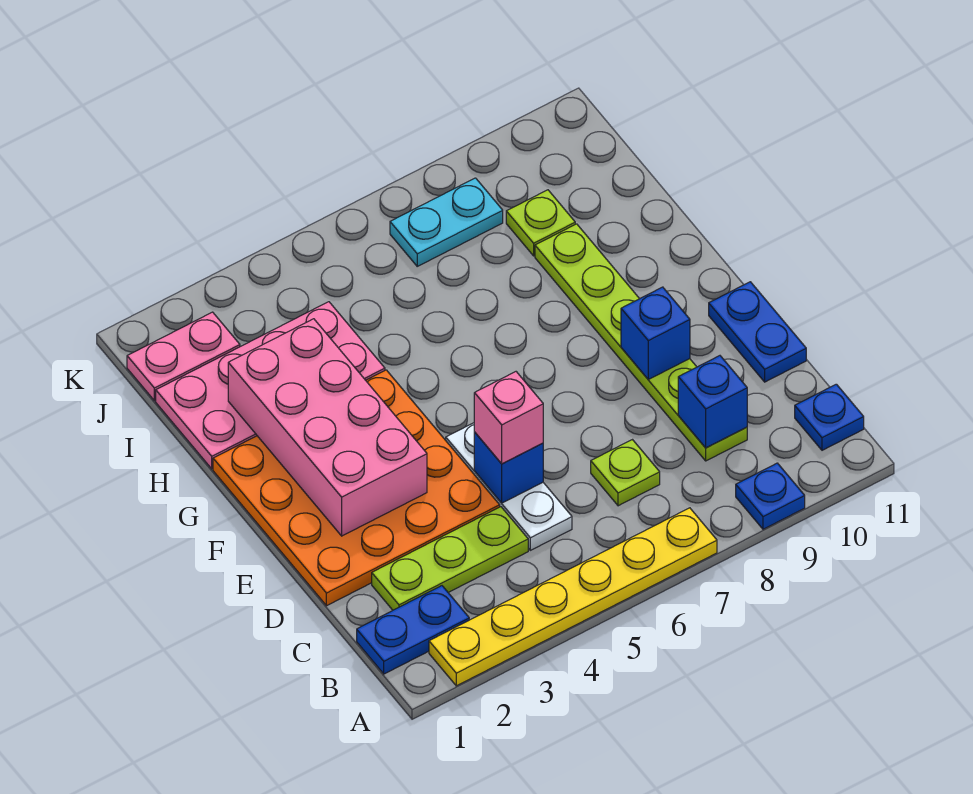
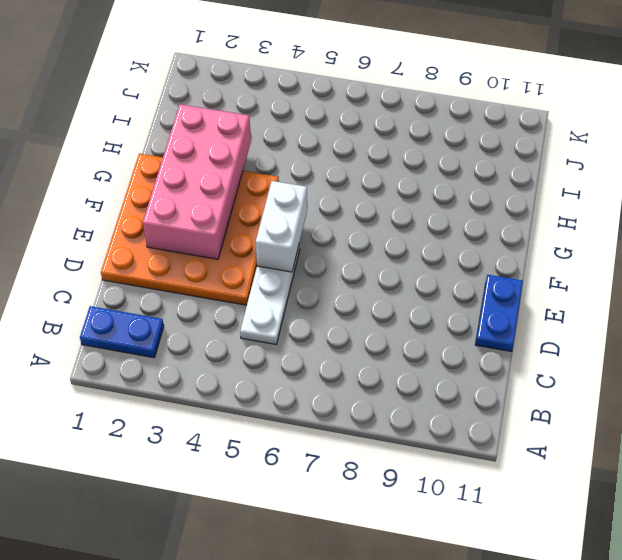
white brick E5:F5 level 2 -> none
none -> yellow plate A2:A7 level 1
none -> blue plate A9 level 1
none -> blue plate B11 level 1

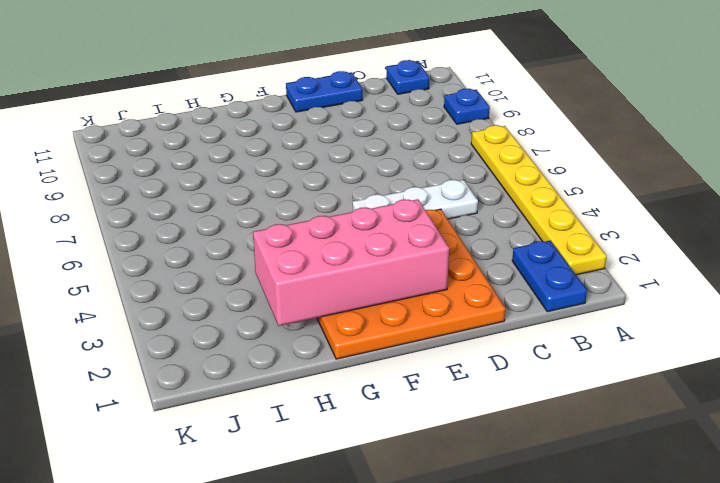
none -> lime plate C2:C4 level 1
none -> lime plate C7 level 1
none -> lime plate C9:H9 level 1

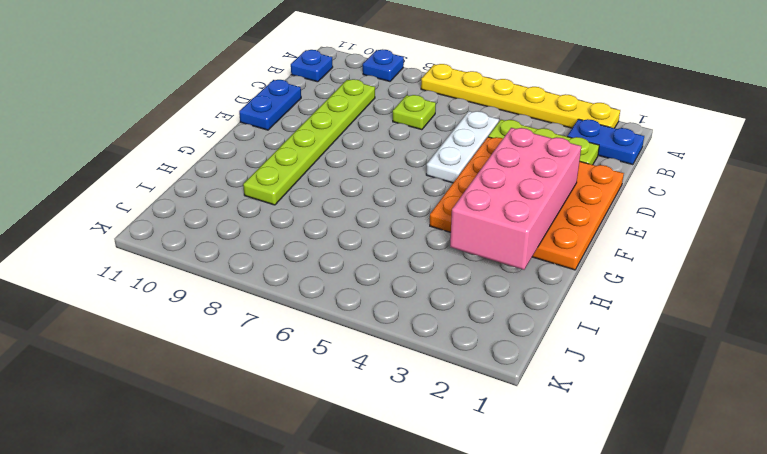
none -> pink plate H1:I4 level 1
none -> lime plate I9 level 1
none -> pink plate J1:J2 level 1

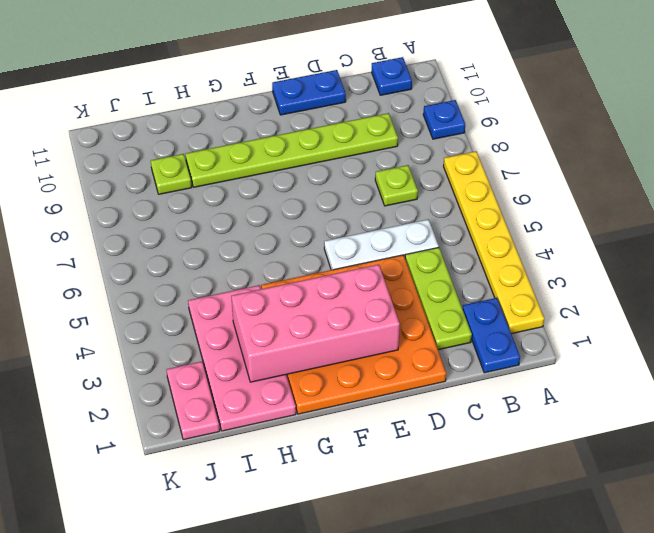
none -> cyan plate J7:J8 level 1
none -> blue brick C9 level 2
none -> blue brick D5 level 2

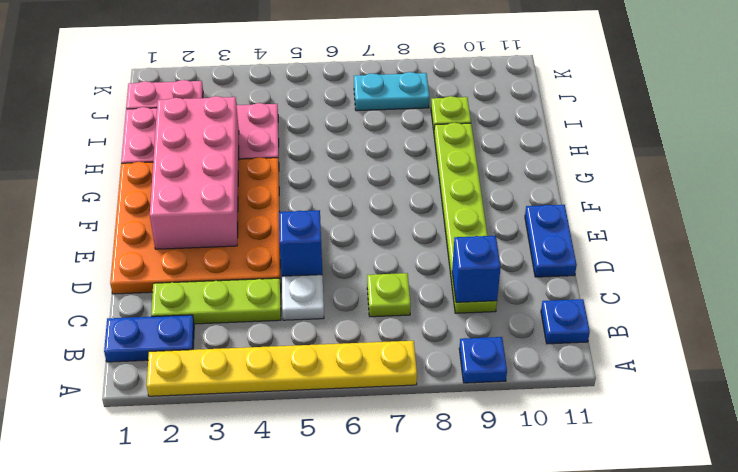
none -> blue brick E9 level 2
none -> pink brick D5 level 3

